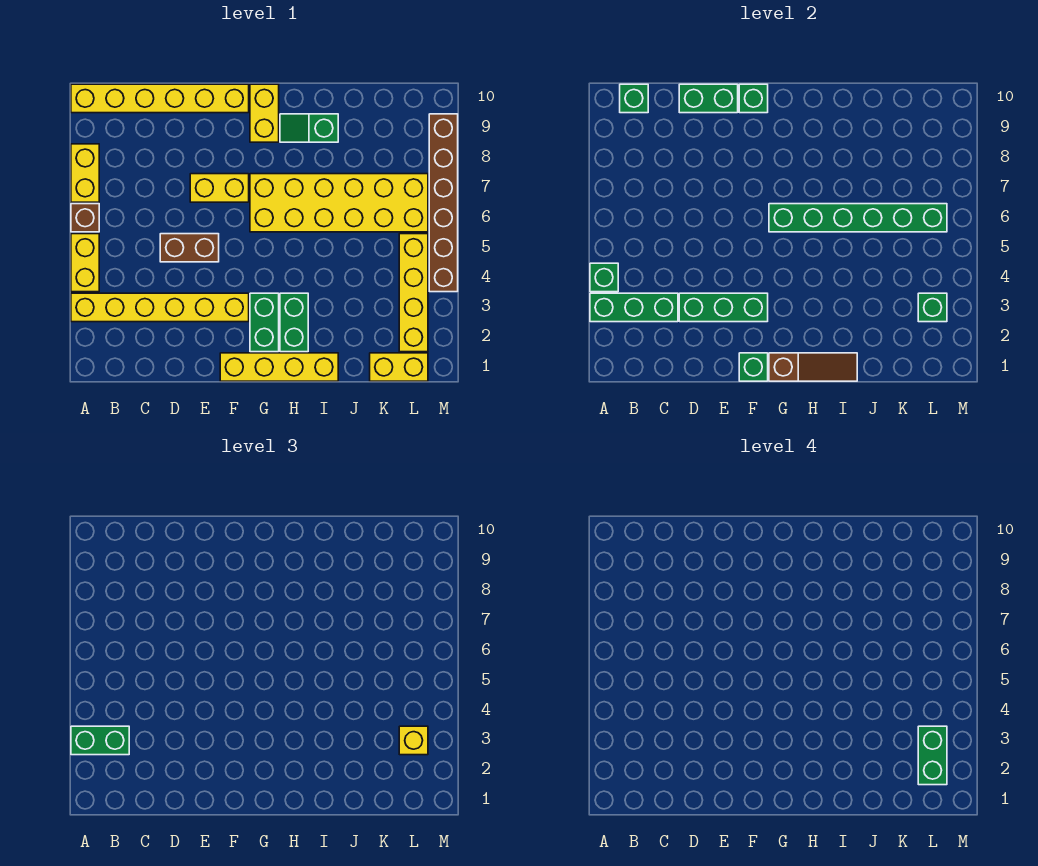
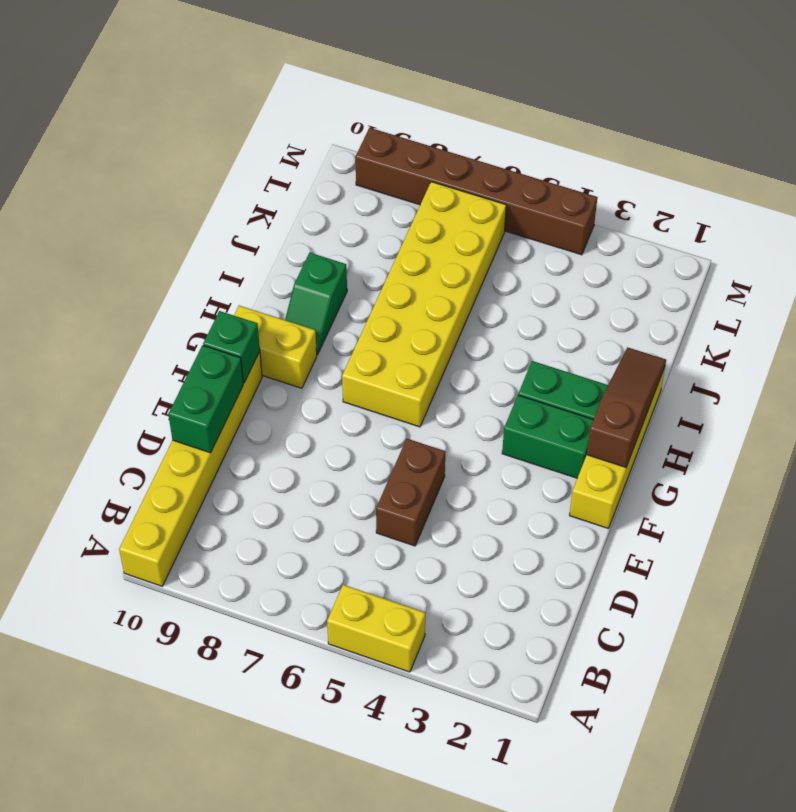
none -> yellow brick A3:F3 level 1
none -> brown brick A6 level 1
none -> yellow brick A7:A8 level 1

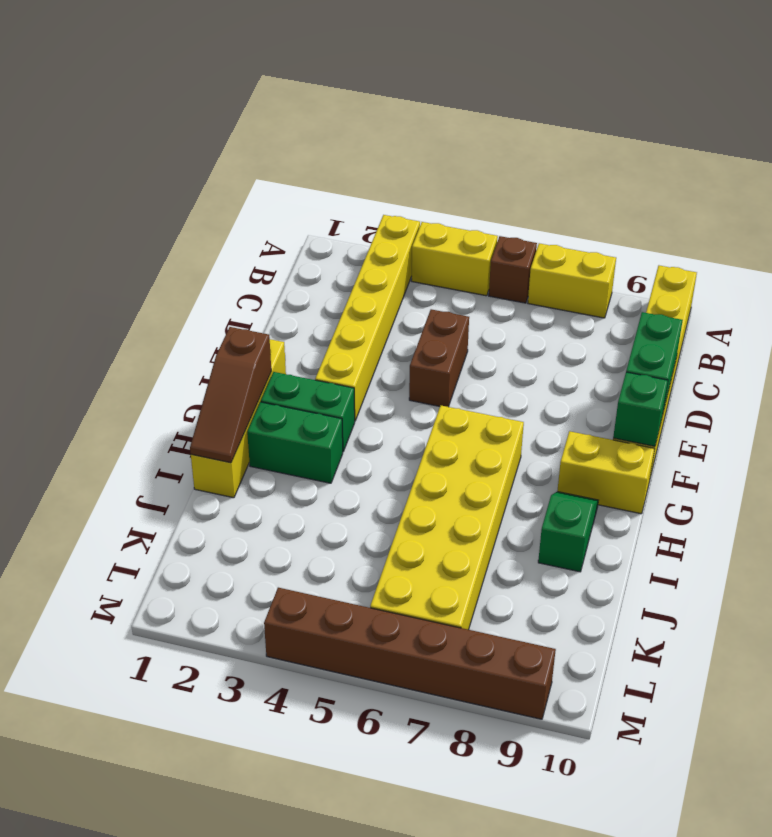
none -> yellow brick E7:F7 level 1
none -> yellow brick K1:L1 level 1
none -> yellow brick L2:L5 level 1

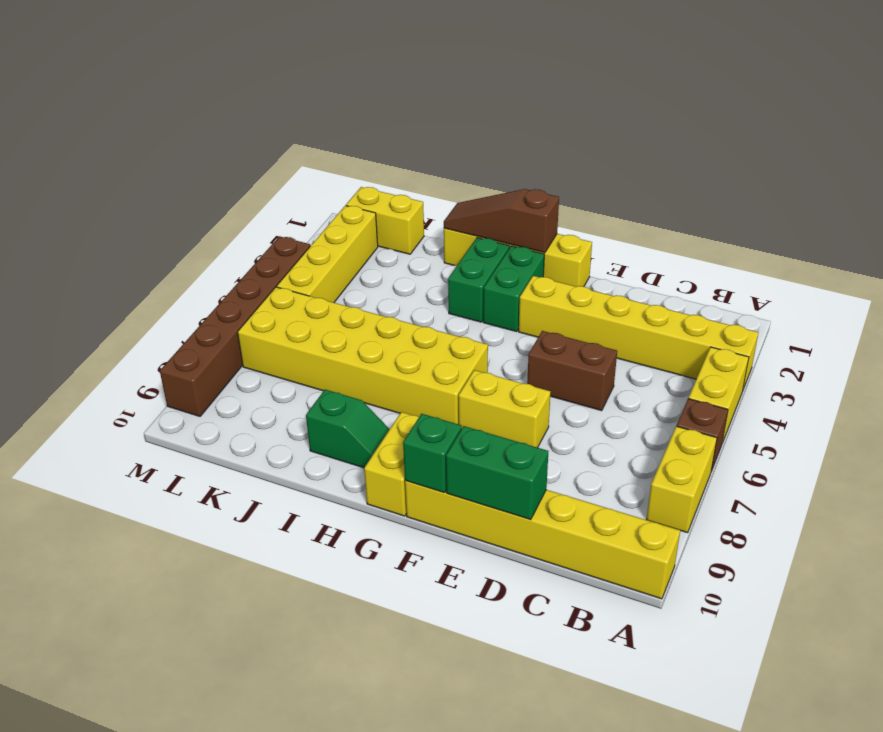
none -> green brick A3:C3 level 2
none -> green brick A4 level 2
none -> green brick B10 level 2

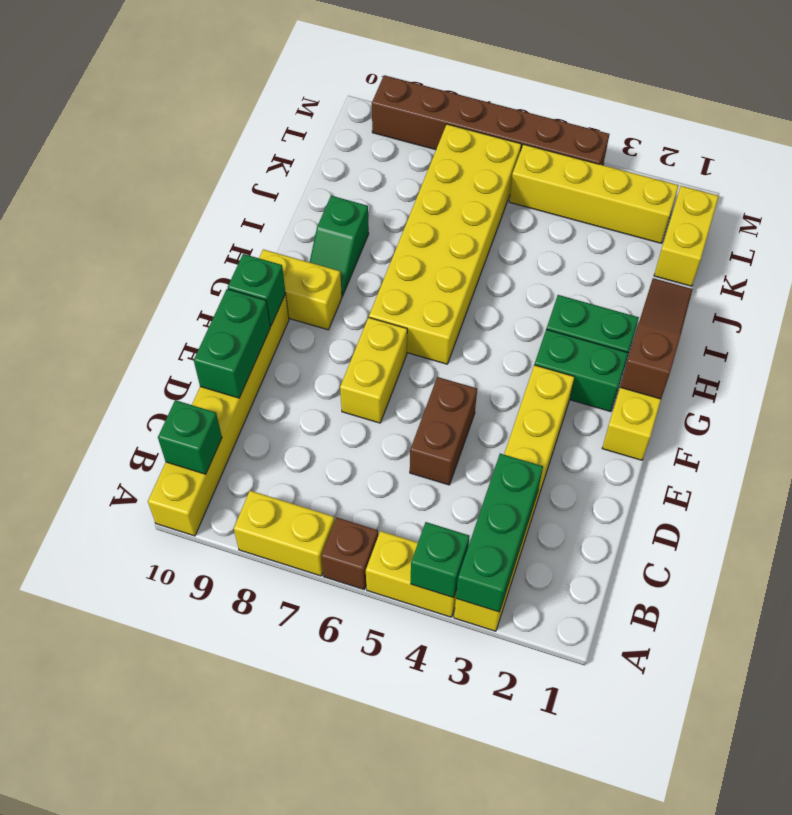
none -> green brick D3:F3 level 2
none -> green brick F1 level 2
none -> green brick G6:L6 level 2

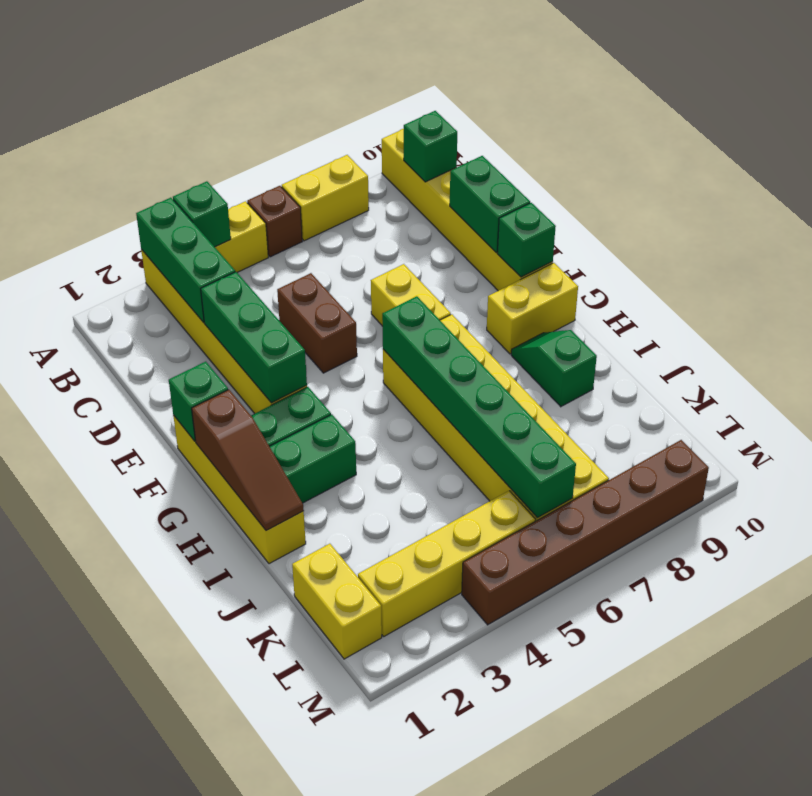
none -> green brick L3 level 2
none -> green brick A3:B3 level 3
none -> yellow brick L3 level 3

